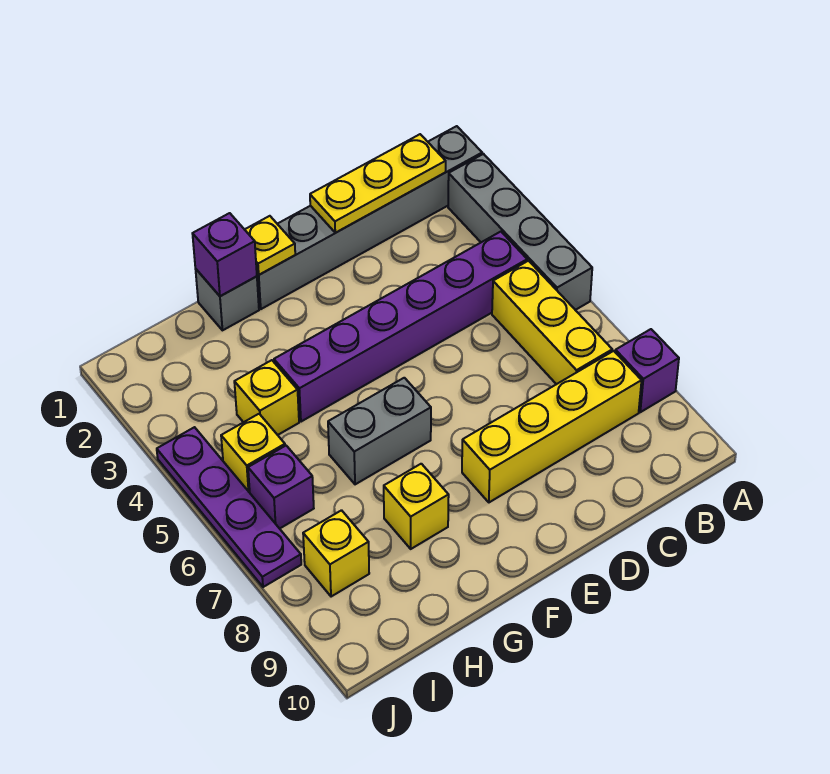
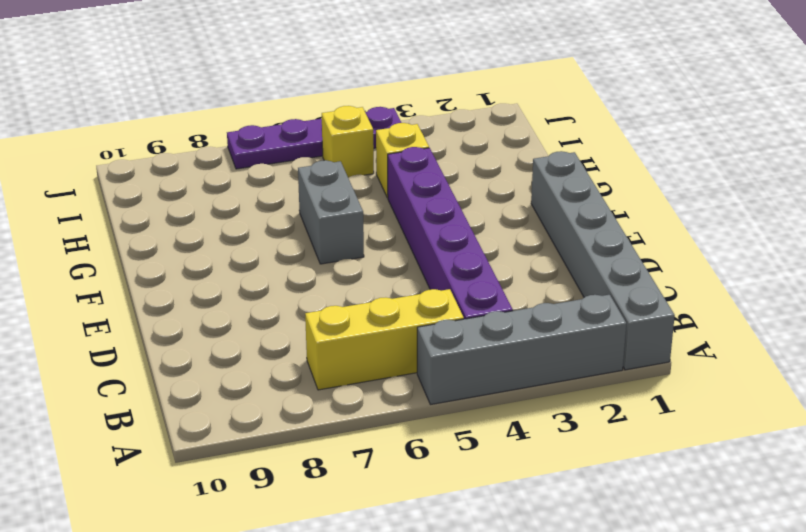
none -> purple brick A8 level 1
none -> yellow brick B8:E8 level 1
none -> grey brick G1 level 1

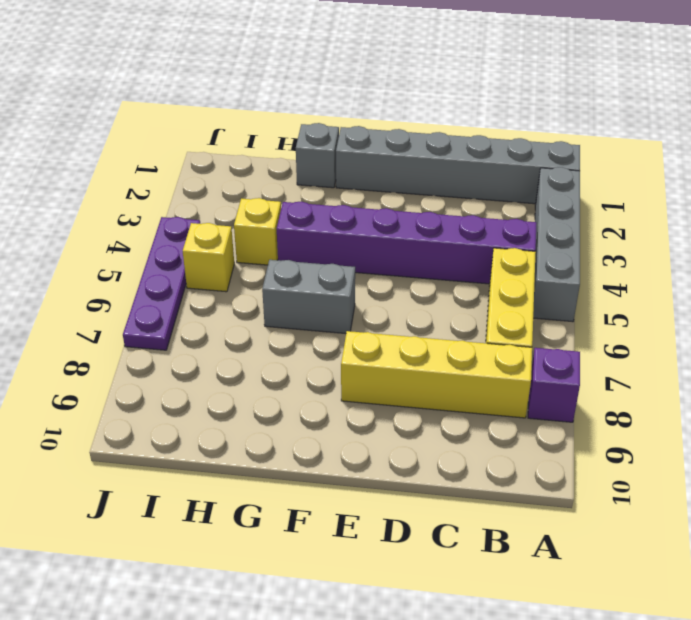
none -> yellow brick G8 level 1
none -> purple brick I6 level 1
none -> yellow brick I8 level 1

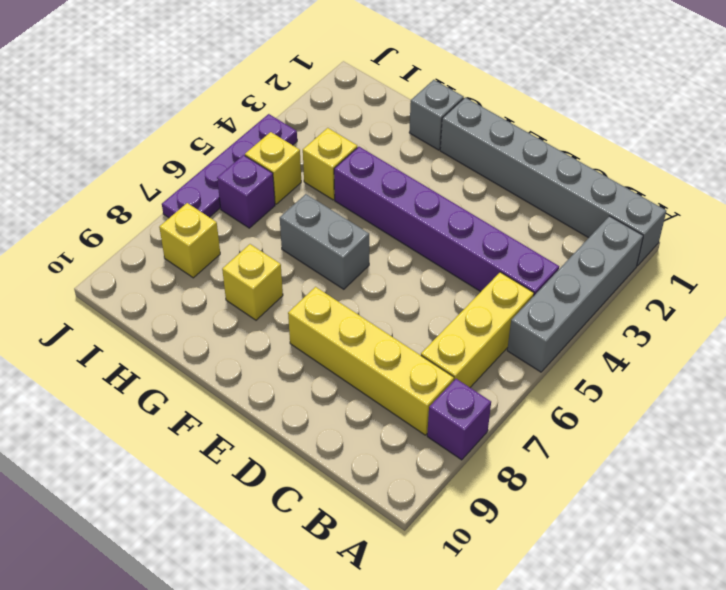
none -> yellow plate B1:D1 level 2
none -> yellow plate F1 level 2
none -> purple brick G1 level 2

